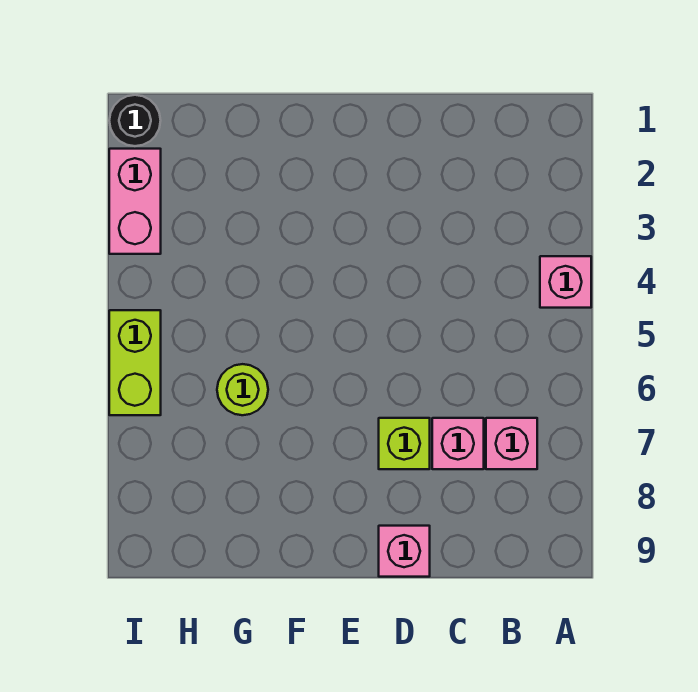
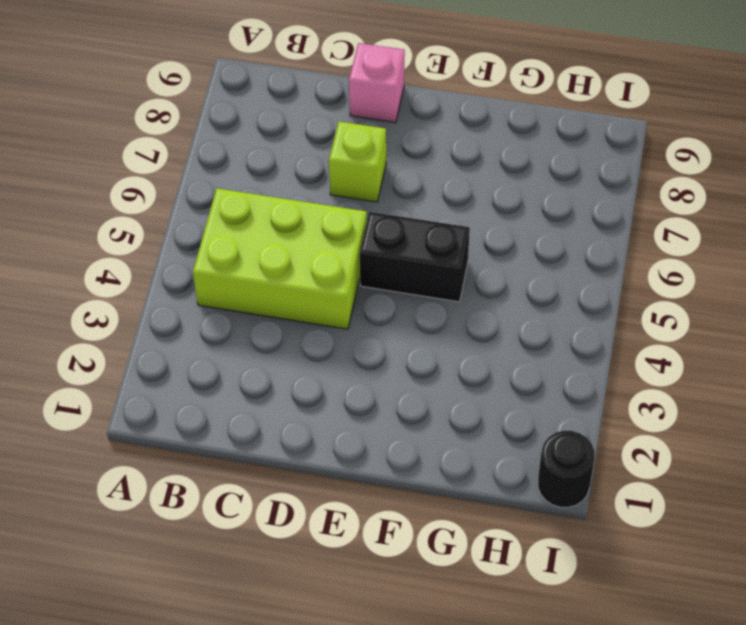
lime brick B4:D5 level 1 -> none
black brick E5:F5 level 1 -> none
none -> pink brick A4 level 1
none -> pink brick B7 level 1

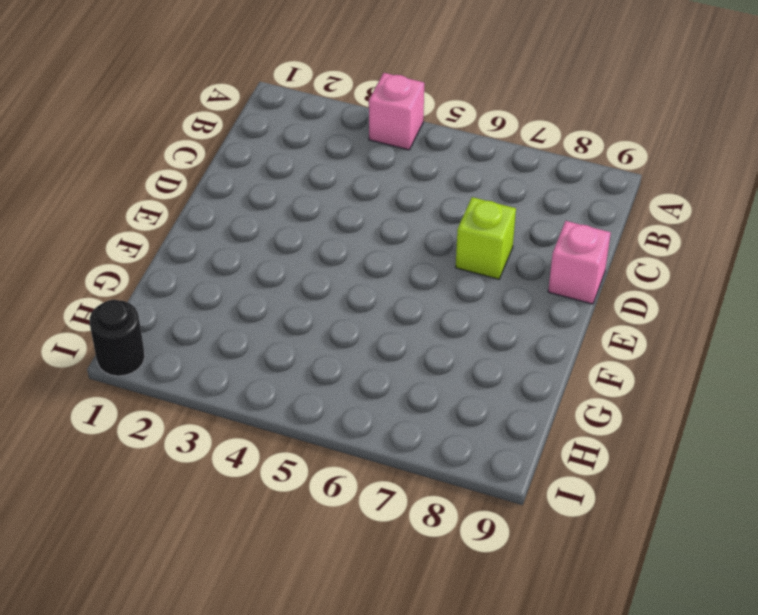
none -> pink brick B7 level 1
none -> pink brick C7 level 1

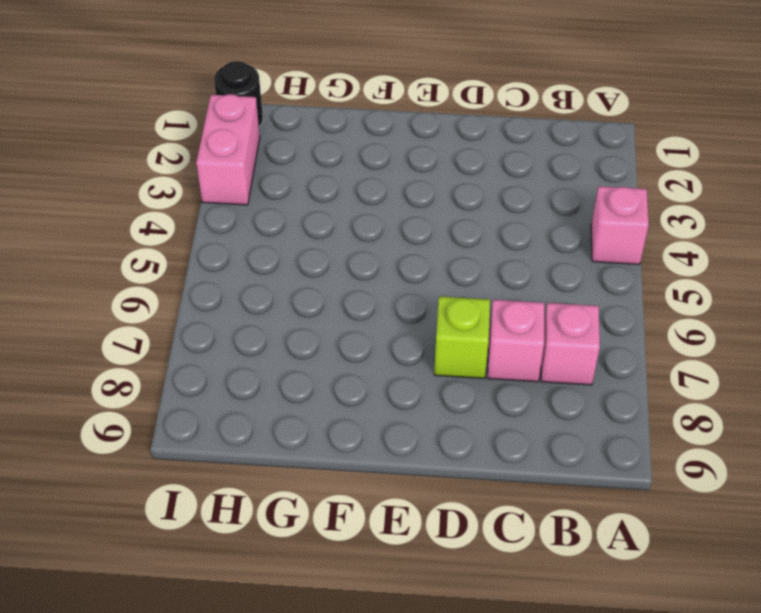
none -> pink brick D9 level 1
none -> lime round brick G6 level 1

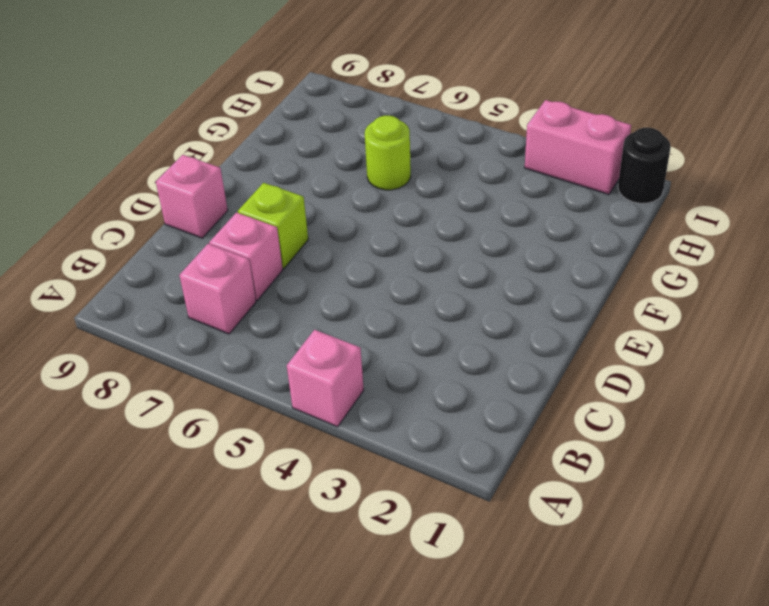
none -> lime brick I5:I6 level 1

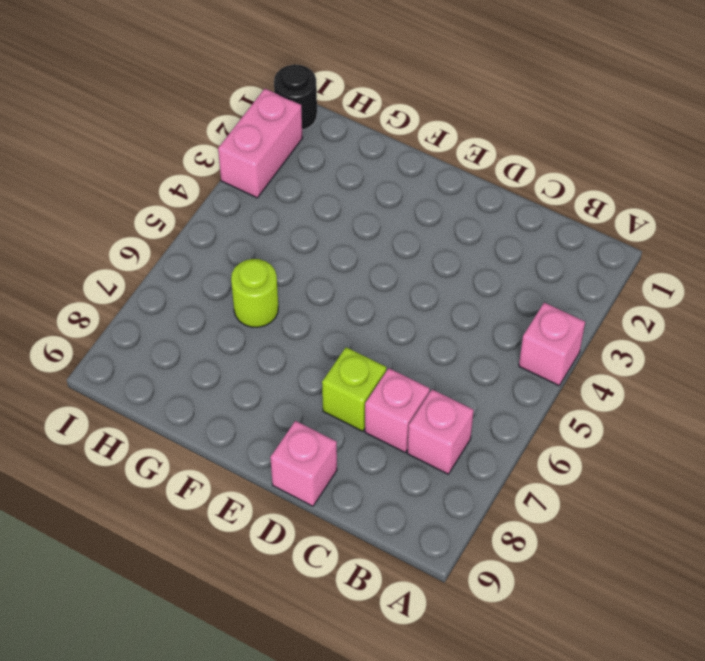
none -> lime brick I5:I6 level 1

